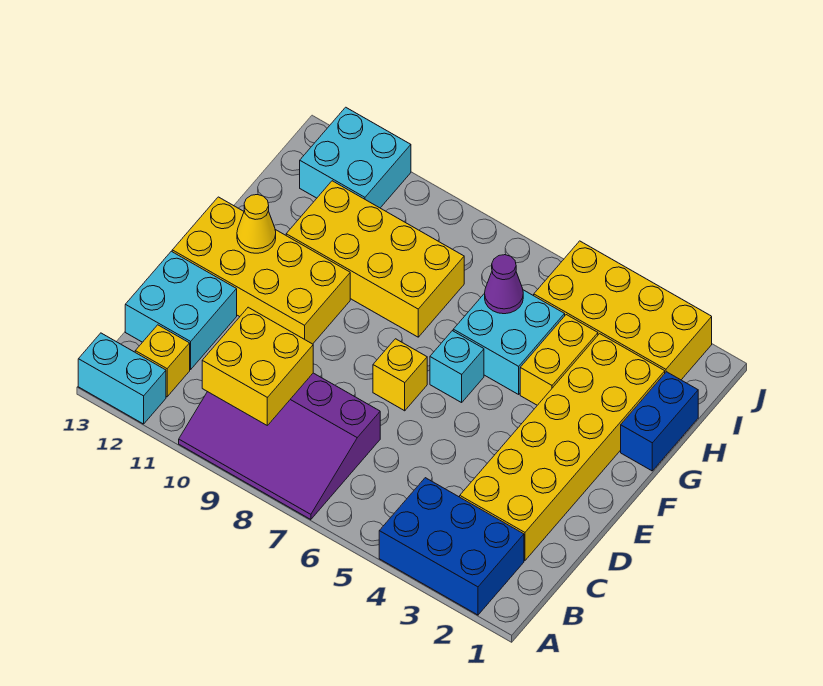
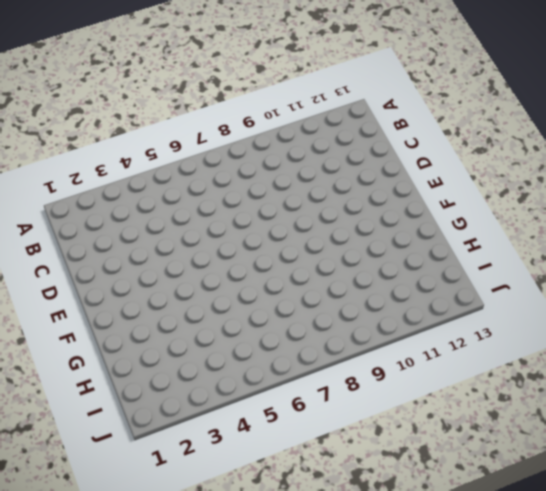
none -> blue brick A2:B4 level 1
none -> purple slope A7:C10 level 1 top C
none -> cyan brick A12:A13 level 1

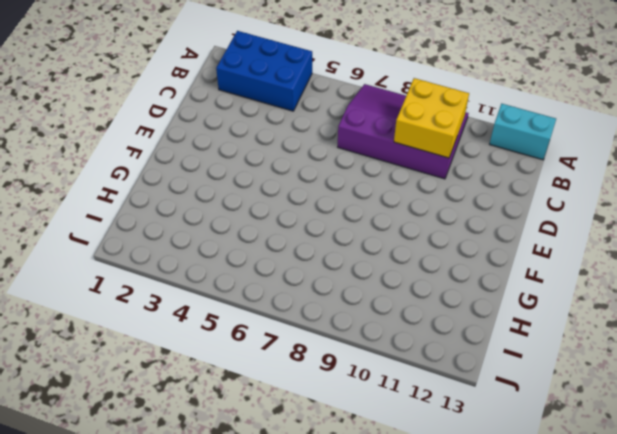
none -> yellow brick B12 level 1
none -> yellow brick C2:H3 level 1
none -> cyan brick C12:D13 level 1

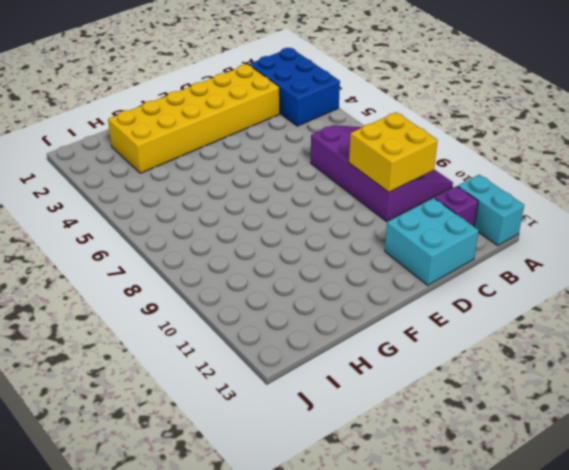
purple brick B12 level 1 -> yellow brick B12 level 1
none -> yellow brick E7 level 1
none -> yellow brick E10:F13 level 1
none -> cyan brick F6 level 1

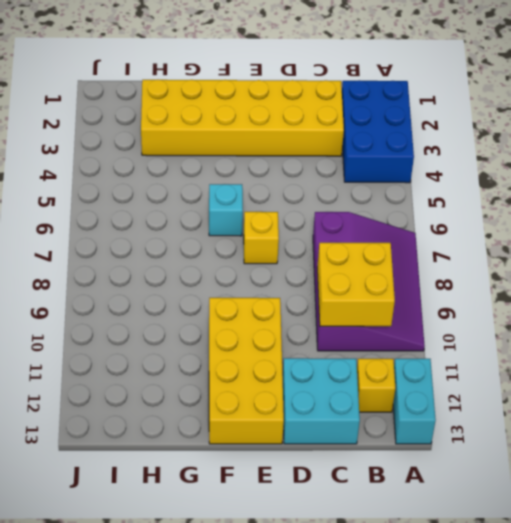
none -> blue brick G1:H1 level 1
none -> yellow brick G4:H4 level 1
none -> cyan brick G5:H6 level 1

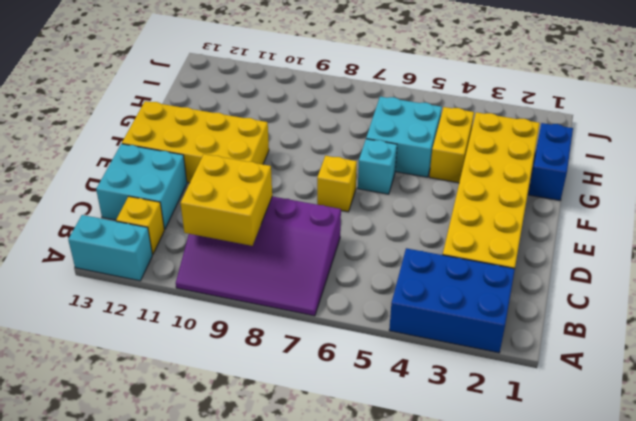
none -> yellow brick G8:H11 level 1
none -> yellow brick I2:J5 level 1
none -> cyan brick I11:J12 level 1

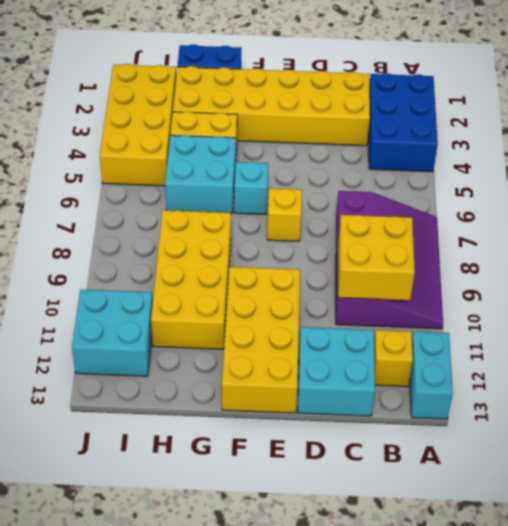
none -> yellow cone F12 level 2
none -> purple cone H6 level 2

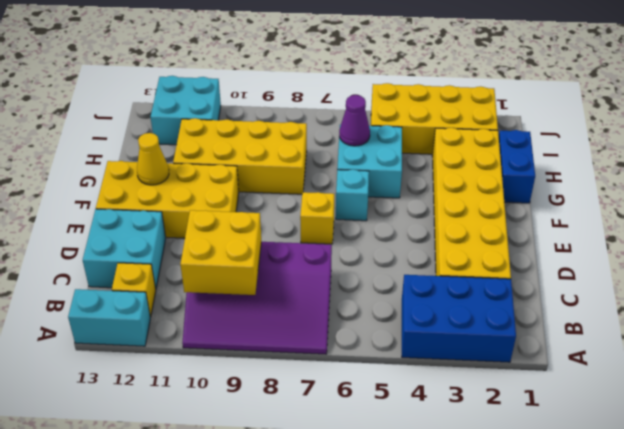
none -> yellow brick G4:H4 level 1

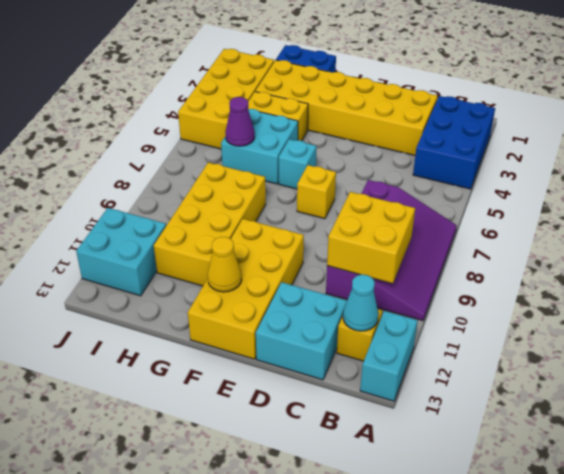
cyan cone B12 level 2 -> none

